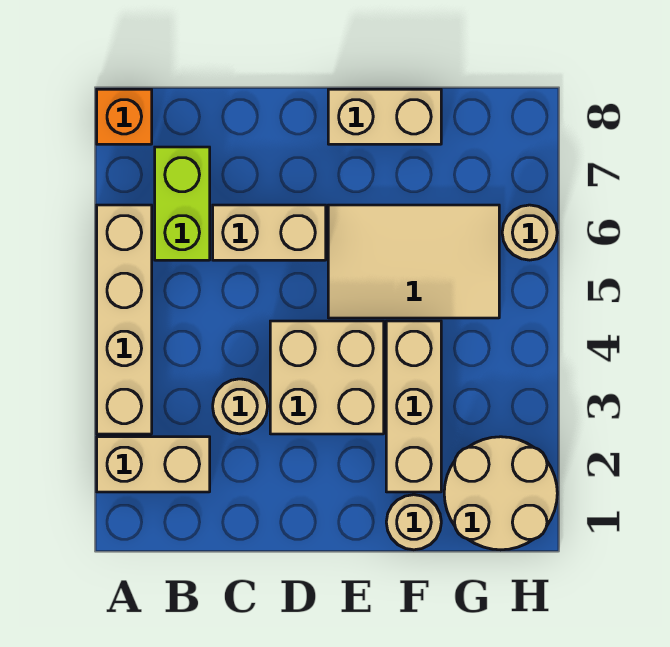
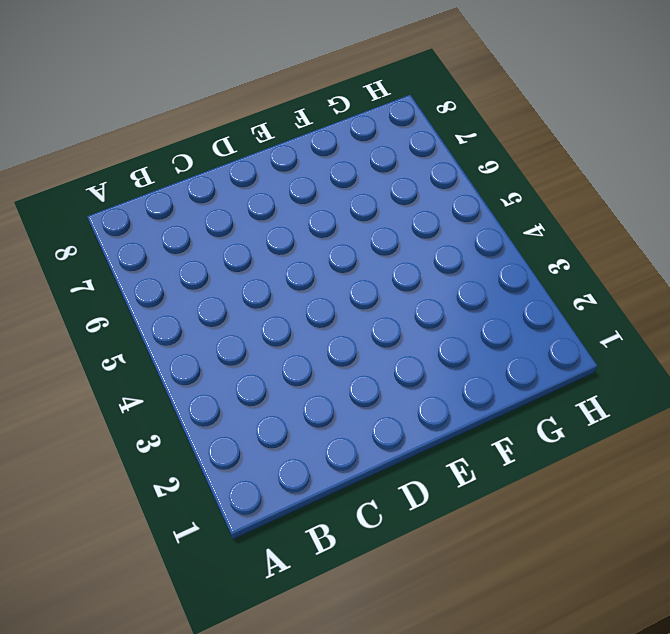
none -> tan brick A2:B2 level 1
none -> tan brick A3:A6 level 1
none -> orange brick A8 level 1

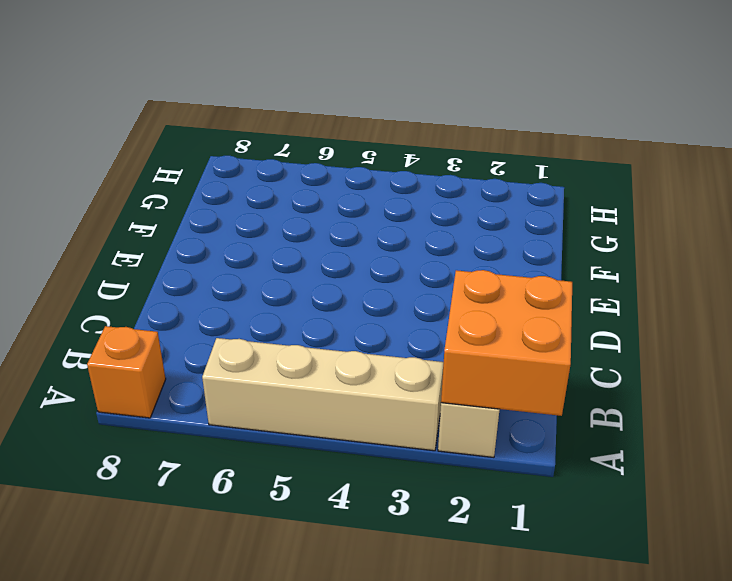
orange brick A1:B2 level 2 -> none
none -> lime brick B6:B7 level 1
none -> tan round brick C3 level 1
none -> tan brick C6:D6 level 1

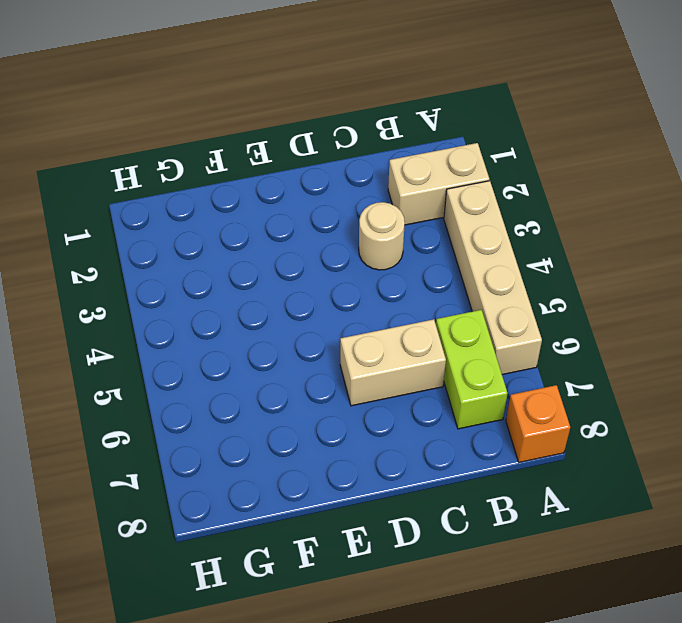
none -> tan brick D3:E4 level 1
none -> tan tile E5:G6 level 1
none -> tan brick E8:F8 level 1

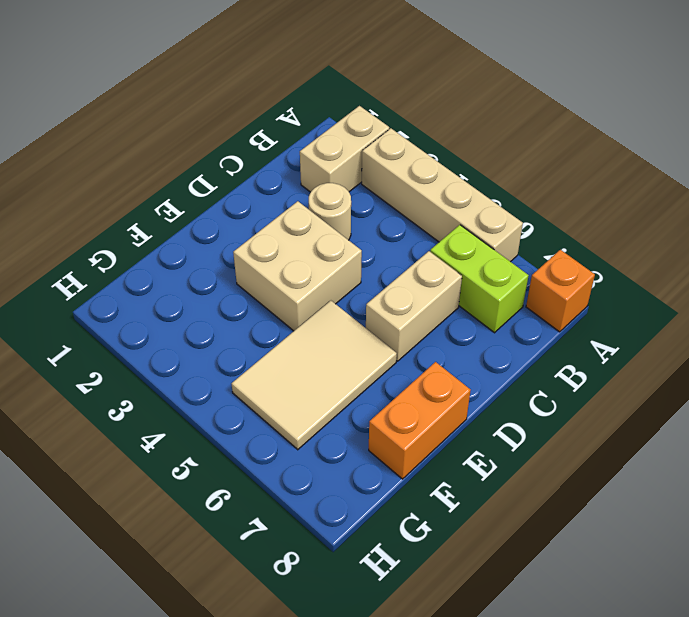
orange brick E8:F8 level 1 -> tan brick E8:F8 level 1
none -> tan round brick F1 level 1
none -> tan brick F2:F4 level 1
none -> tan round brick G1:H2 level 1

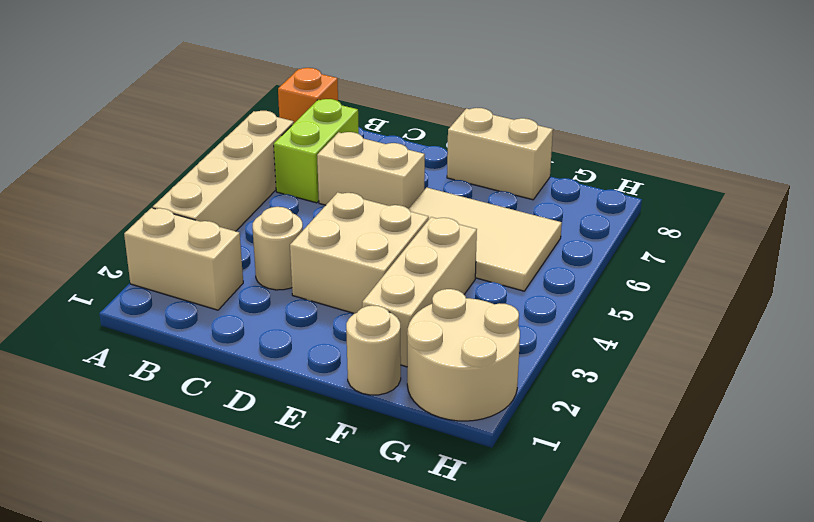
none -> tan round brick H6 level 1

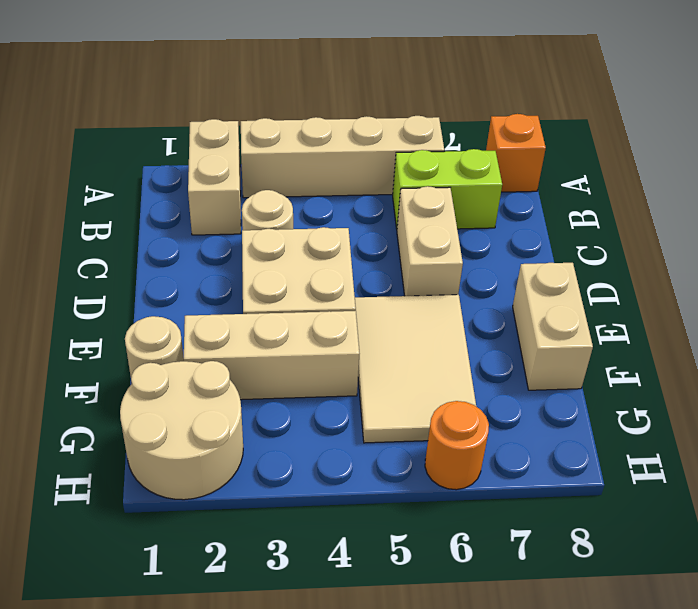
orange round brick H6 level 1 -> tan round brick H6 level 1

